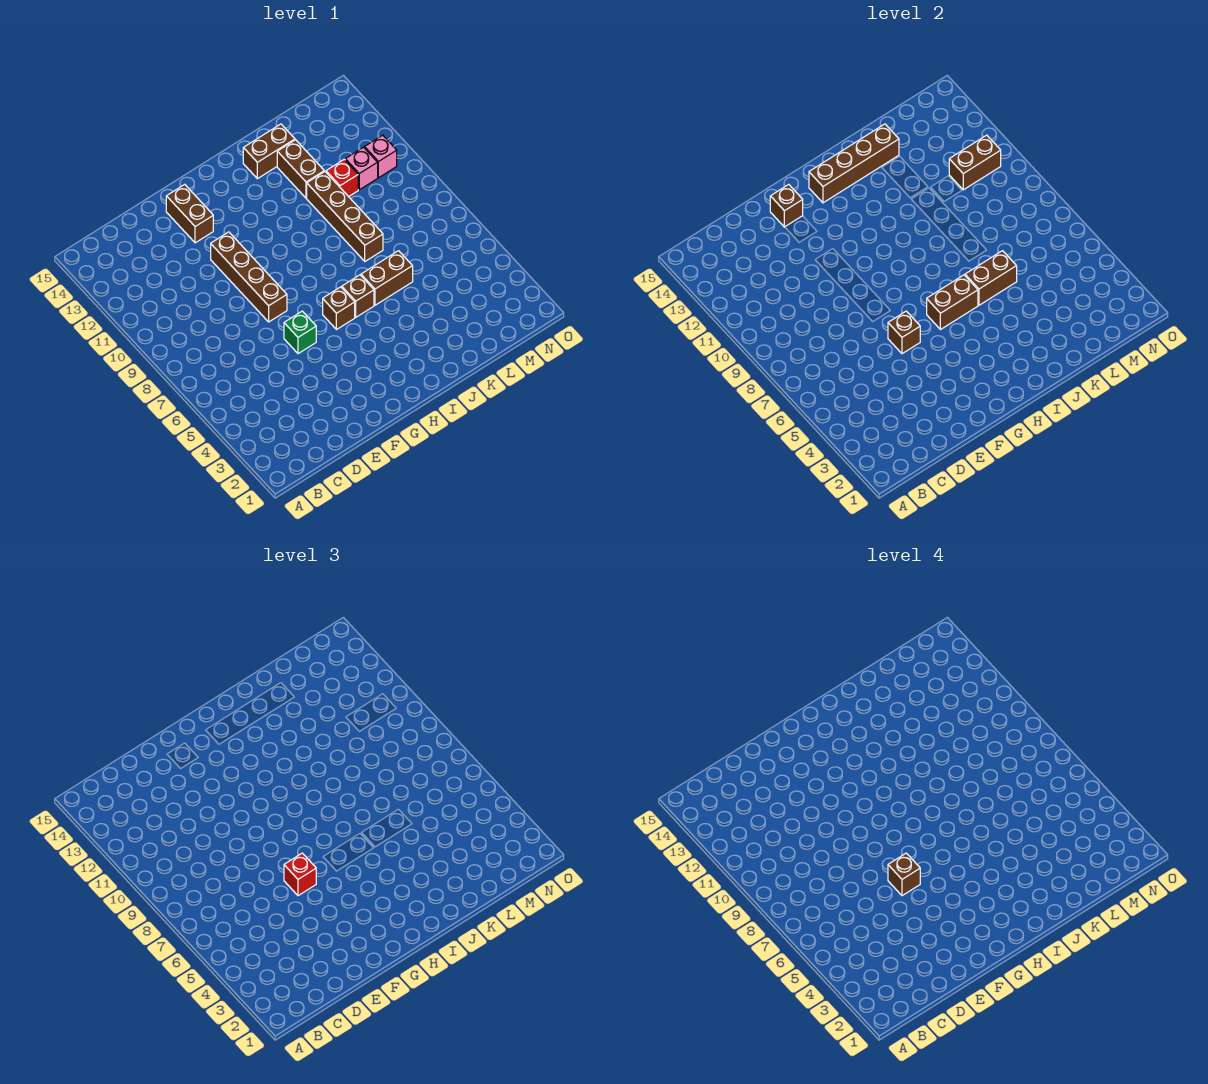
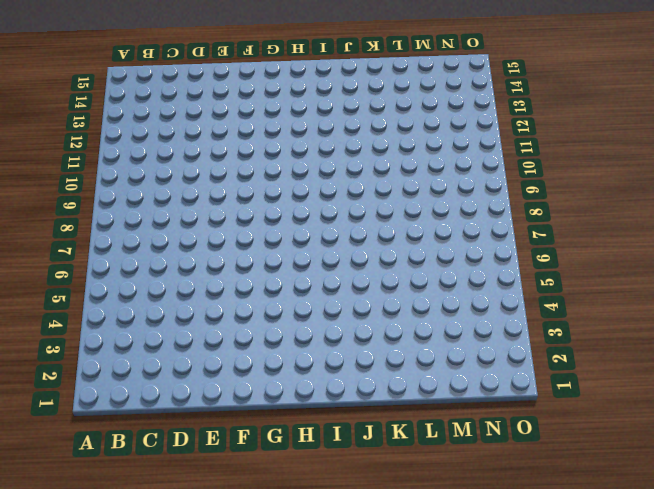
none -> green brick F6 level 1
none -> brown brick F8:F11 level 1
none -> brown brick F13:F14 level 1

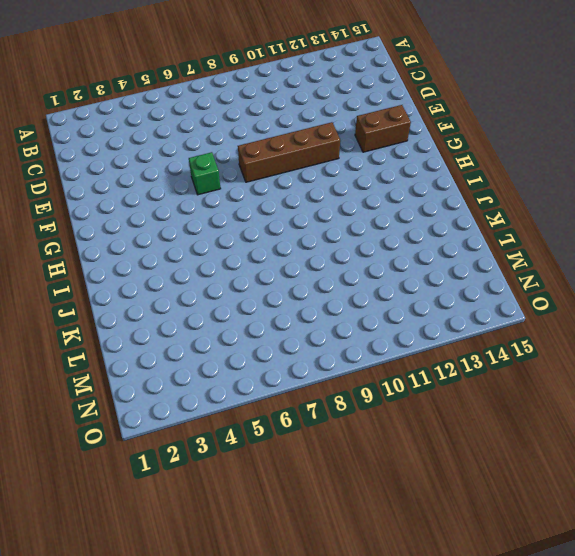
none -> brown brick H6 level 1
none -> brown brick I6 level 1
none -> brown brick J6:K6 level 1

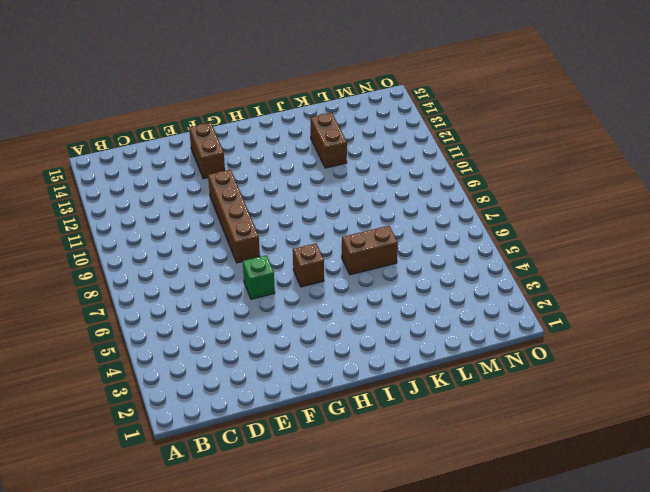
none -> brown brick I6 level 1
none -> brown brick J14:K14 level 1
none -> brown brick K8:K11 level 1

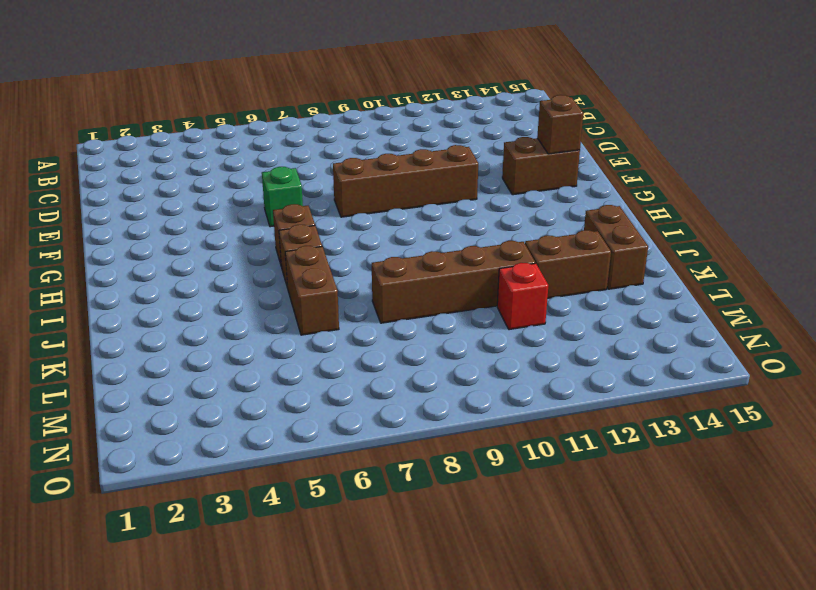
none -> pink brick M11 level 1
none -> pink brick N11 level 1
none -> brown brick F6 level 2

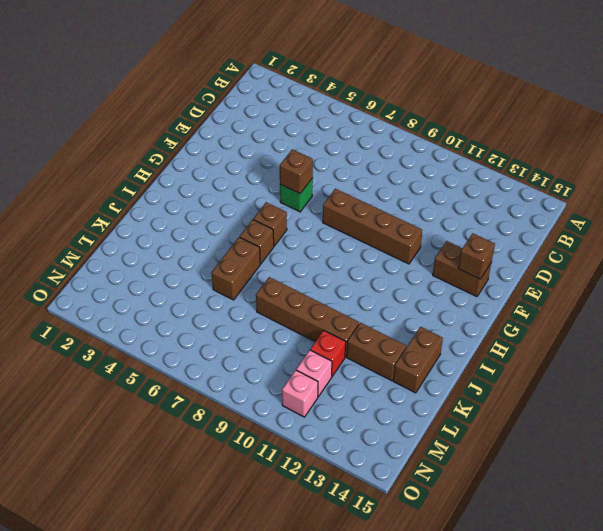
none -> brown brick H6:I6 level 2
none -> brown brick H14:K14 level 2
none -> brown brick J6:K6 level 2

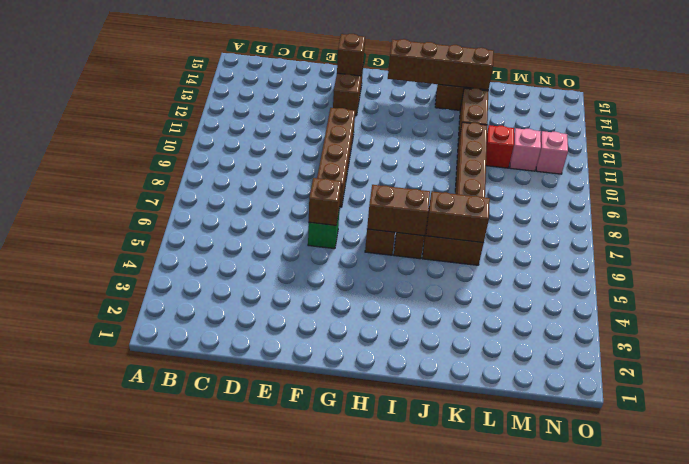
none -> brown brick M11:N11 level 2
none -> red brick F6 level 3
none -> brown brick F6 level 4

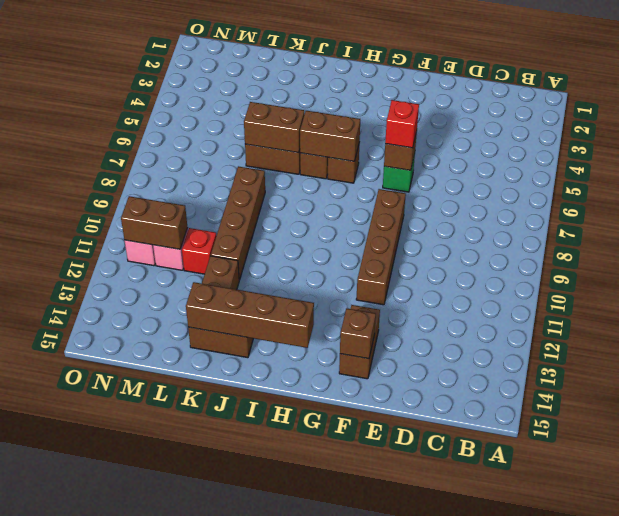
none -> brown brick F6 level 4

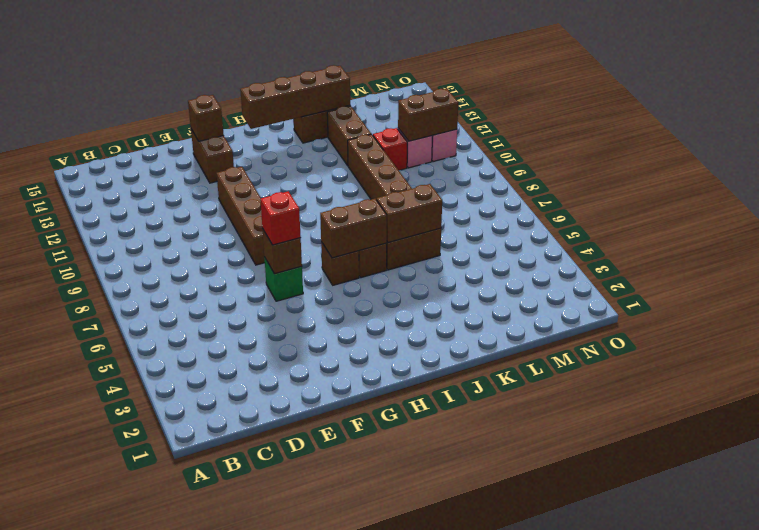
none -> brown brick F6 level 4

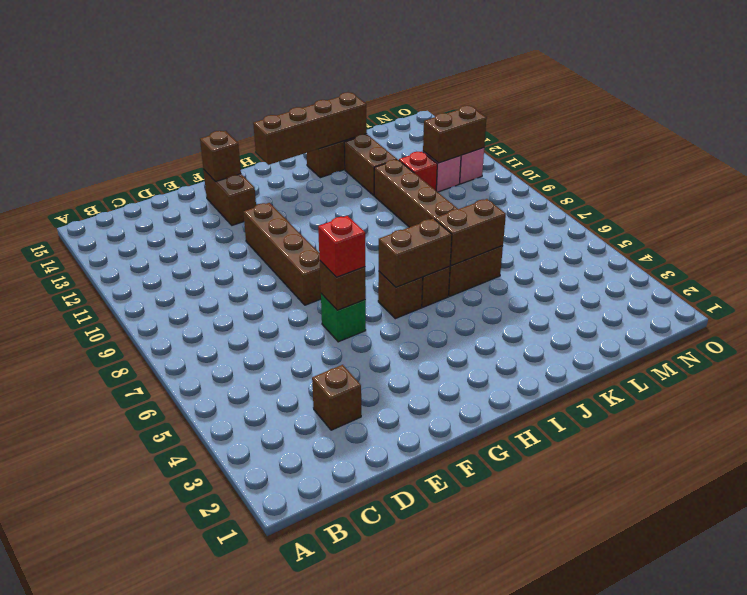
brown brick D3 level 1 -> brown brick F6 level 4

